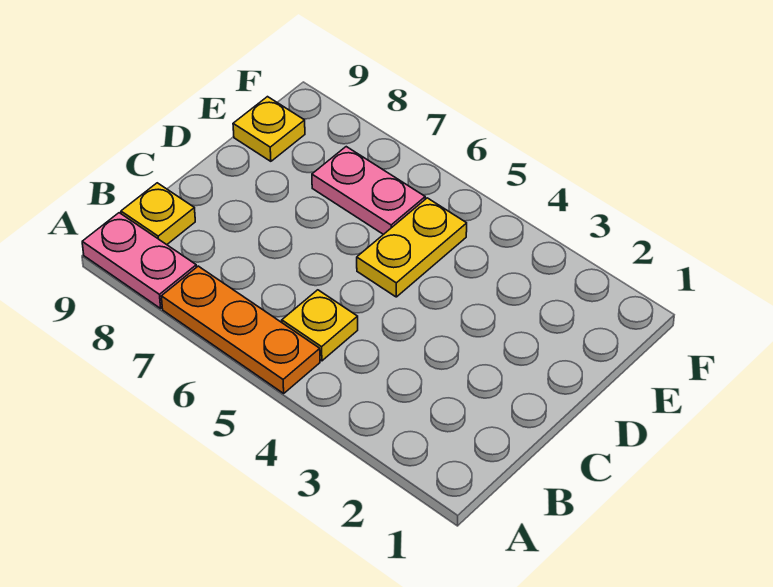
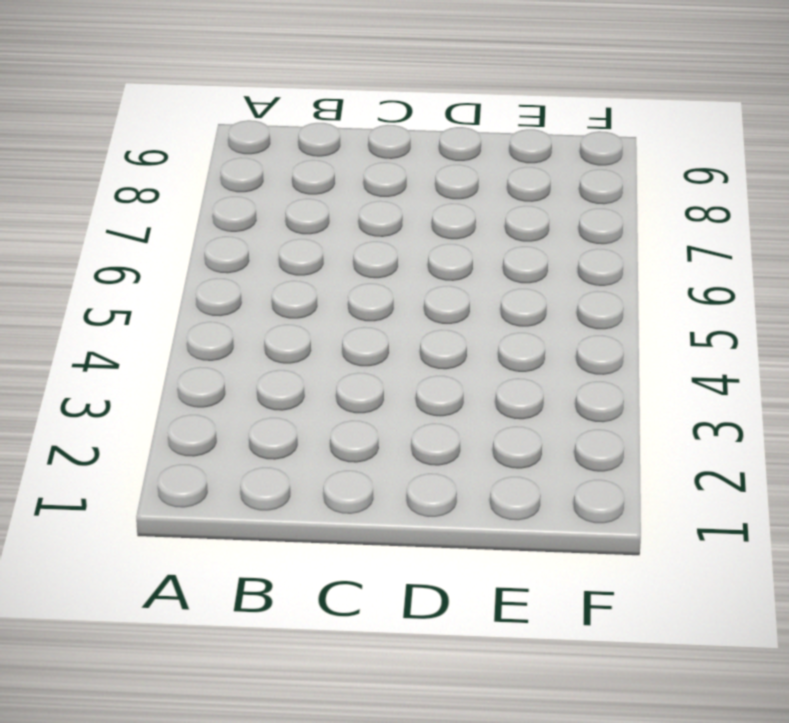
none -> orange plate A5:A7 level 1
none -> pink plate A8:A9 level 1

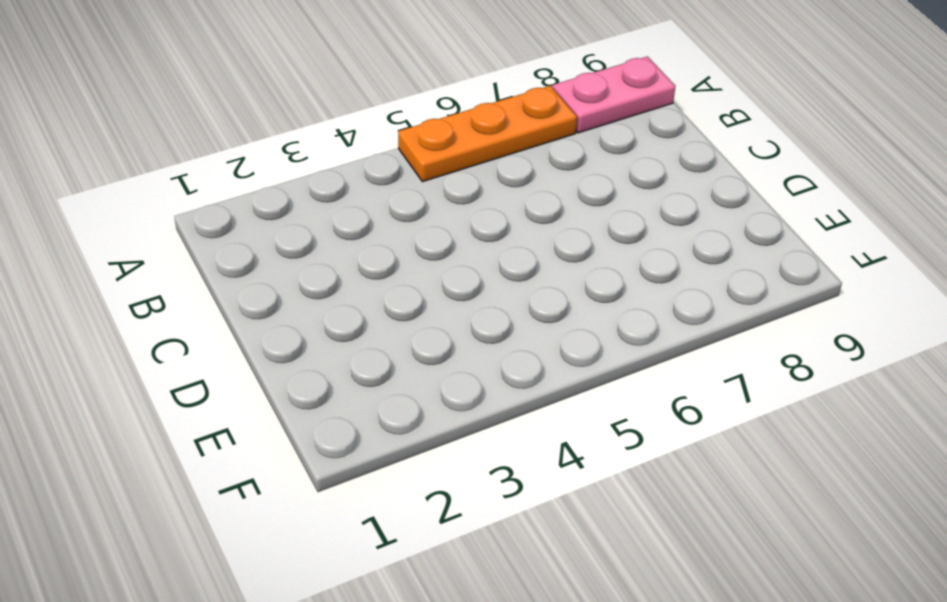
none -> yellow plate B5 level 1
none -> yellow plate B9 level 1

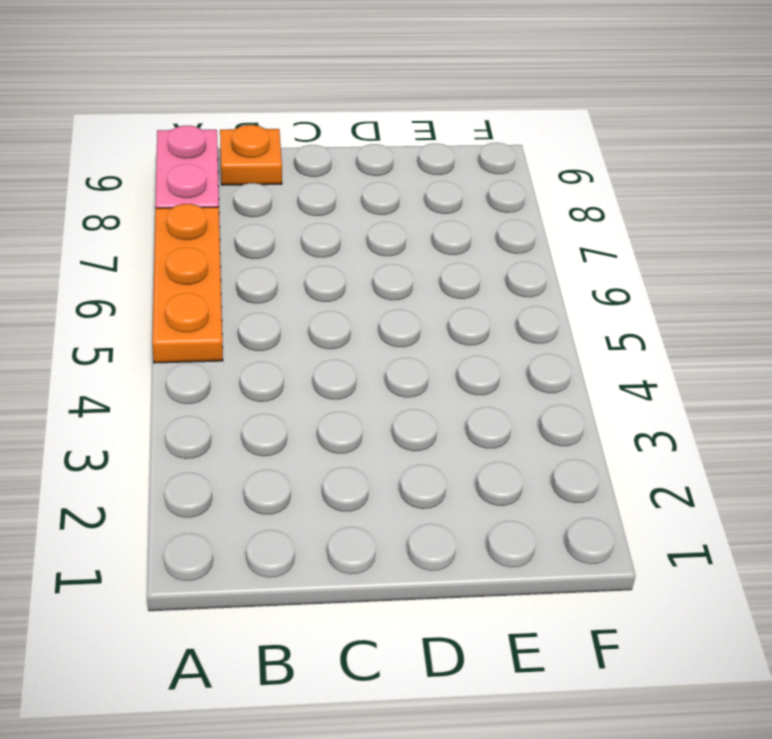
orange plate B9 level 1 -> yellow plate B9 level 1
none -> yellow plate B5 level 1
none -> yellow plate D5:E5 level 1

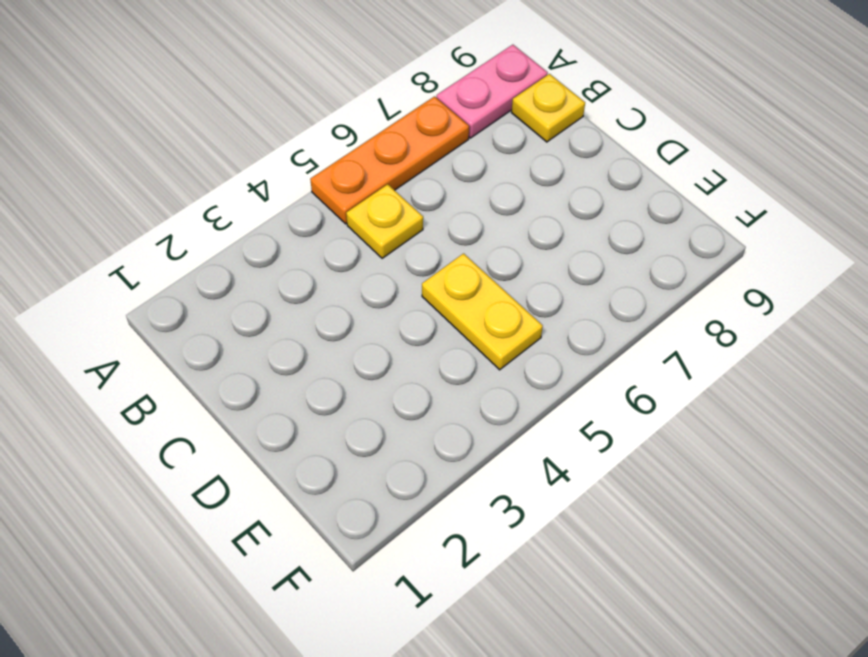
none -> pink plate E6:E7 level 1
none -> yellow plate E9 level 1

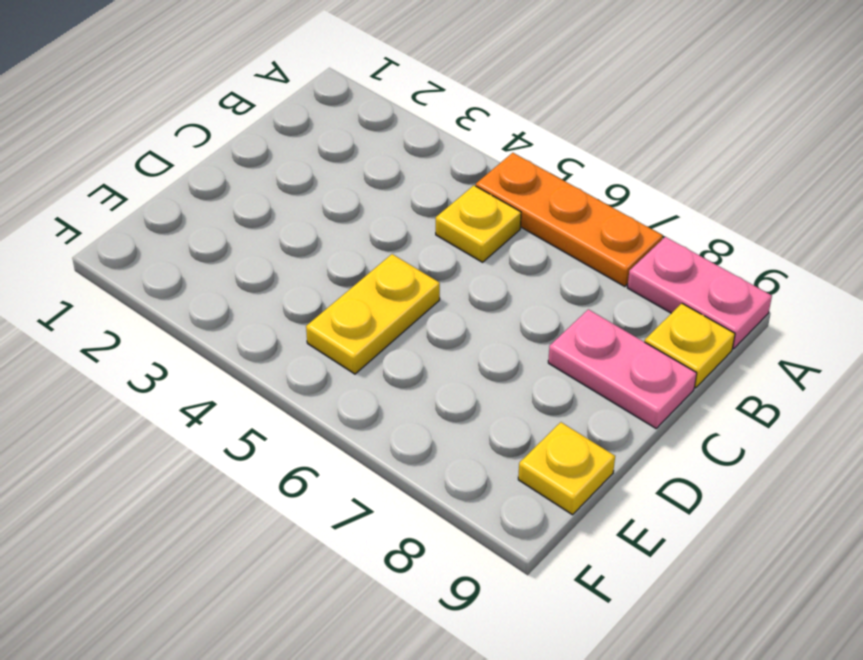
pink plate C8:C9 level 1 -> pink plate E6:E7 level 1

